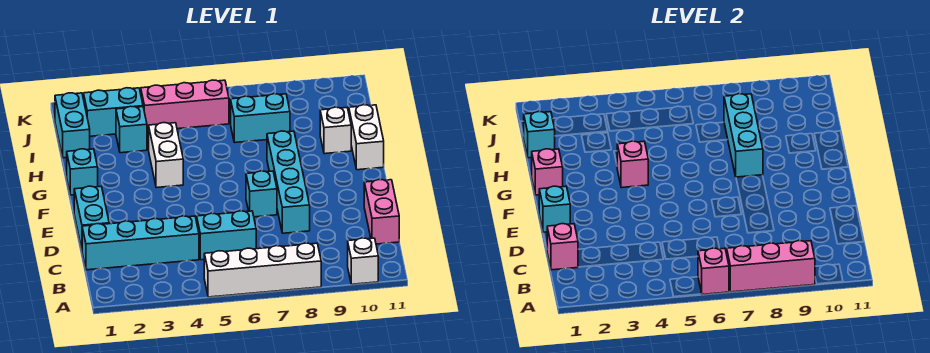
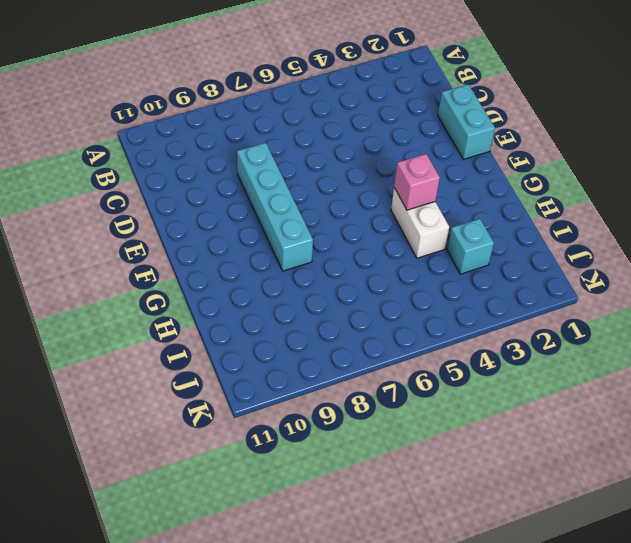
none -> white brick A5:A8 level 1
none -> white brick A10 level 1
none -> cyan brick C1:C4 level 1

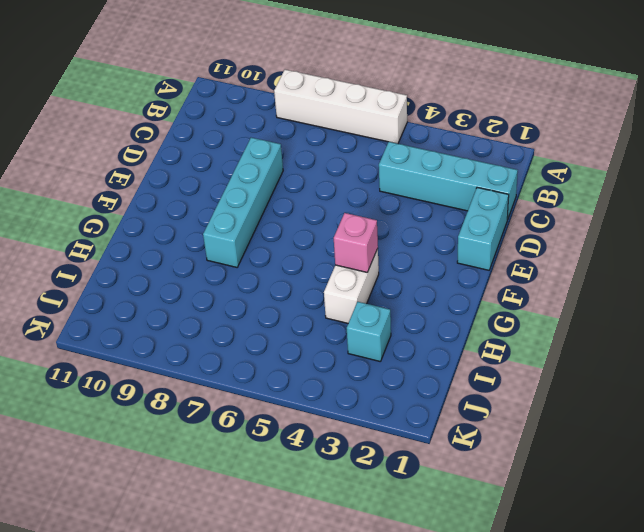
none -> white brick A10 level 1
none -> cyan brick C5:C6 level 1
none -> pink brick C11:D11 level 1

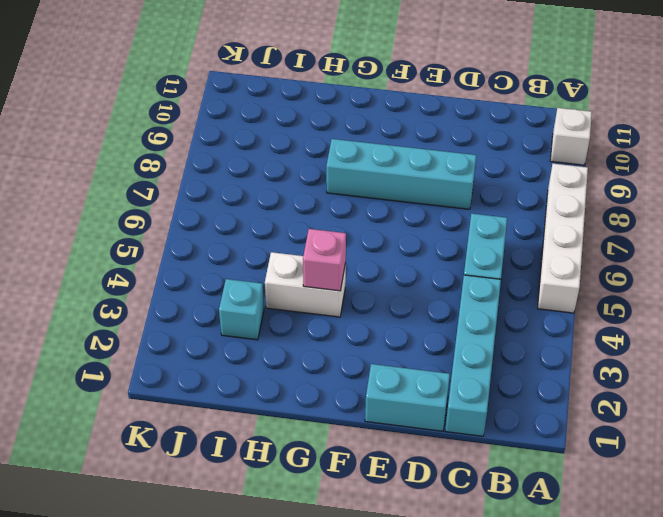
none -> pink brick C11:D11 level 1
none -> cyan brick E7 level 1
none -> cyan brick G1 level 1

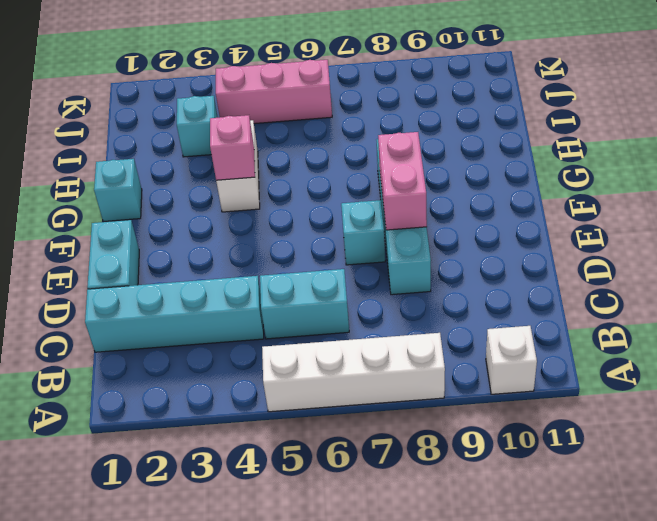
pink brick E8:F8 level 2 -> pink brick C11:D11 level 1
none -> white brick G11:H11 level 1
none -> white brick H10 level 1
none -> cyan brick I1:J1 level 1

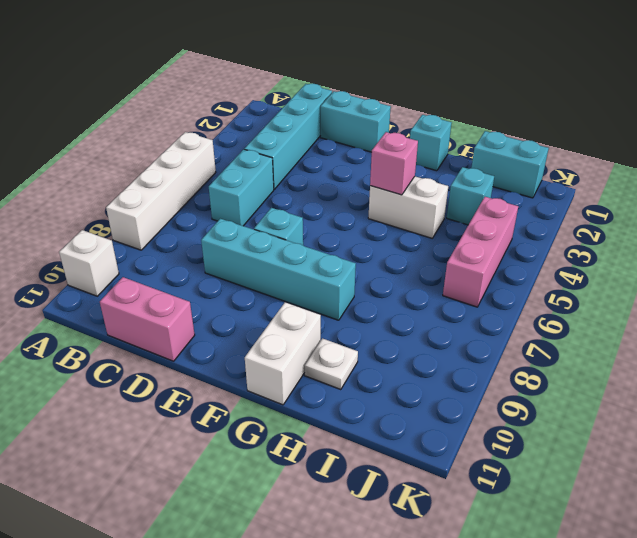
white brick G10:G11 level 1 -> white brick G11:H11 level 1
white plate H10 level 1 -> white brick H10 level 1
none -> cyan brick I7:I8 level 1
none -> cyan brick J2:J3 level 1
none -> pink brick A6 level 2

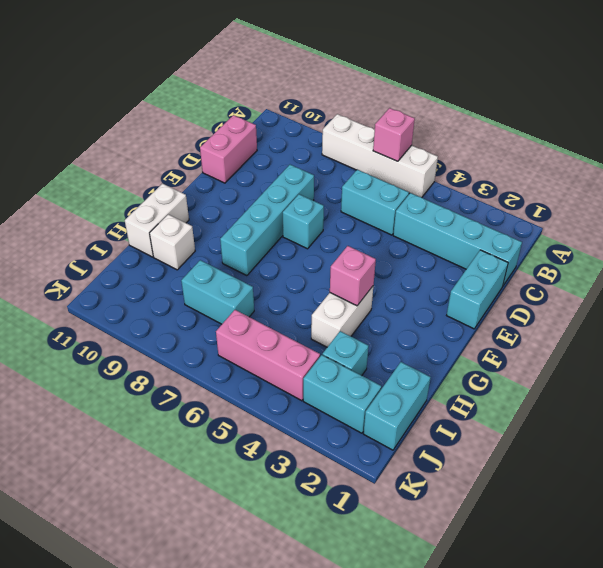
none -> white brick A10 level 1
none -> cyan brick G1 level 1
none -> pink brick A7:A9 level 2

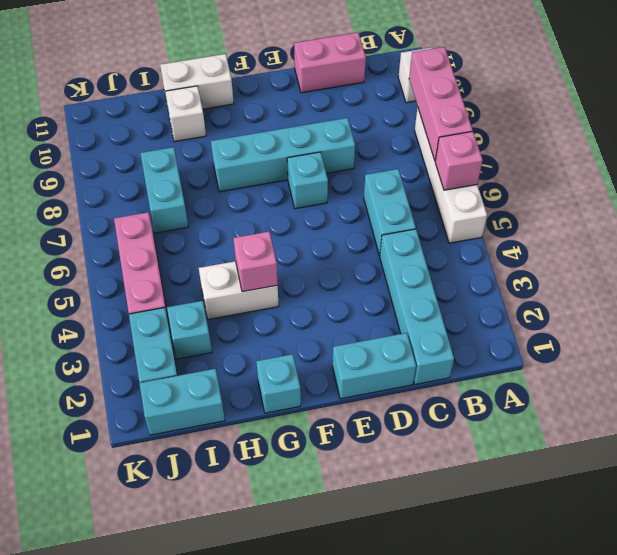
none -> pink brick C1 level 2
none -> cyan brick E1 level 2
none -> pink brick G1 level 2

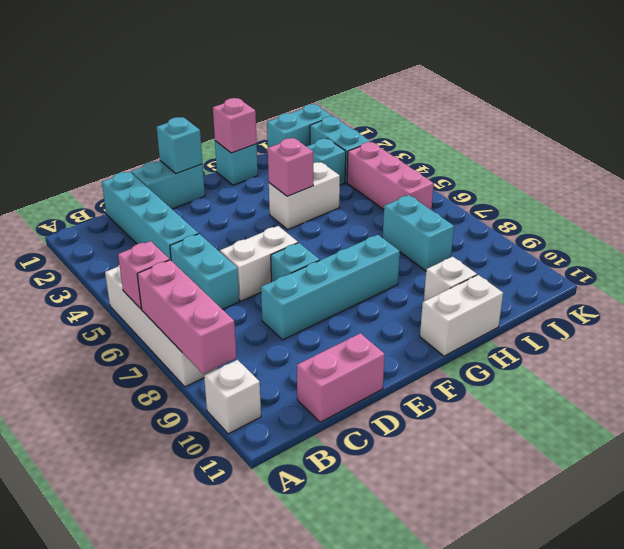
white brick D6:E6 level 1 -> none
none -> pink brick C1 level 2
none -> cyan brick G8:I8 level 2
none -> cyan brick I1 level 2

